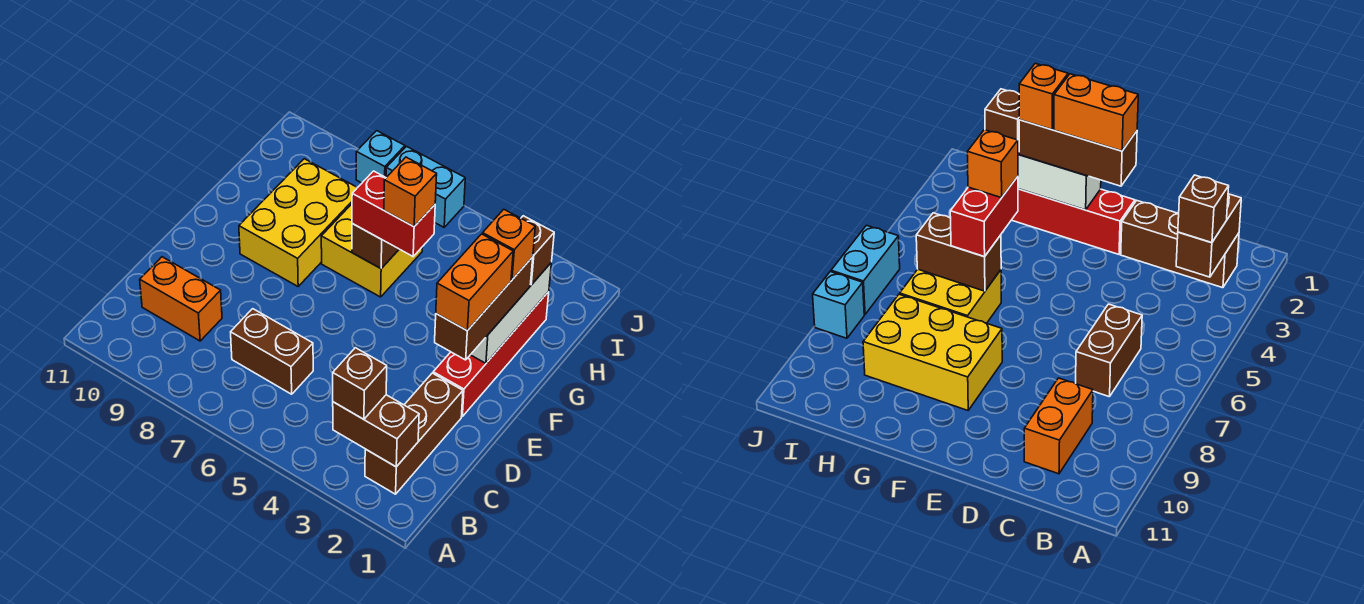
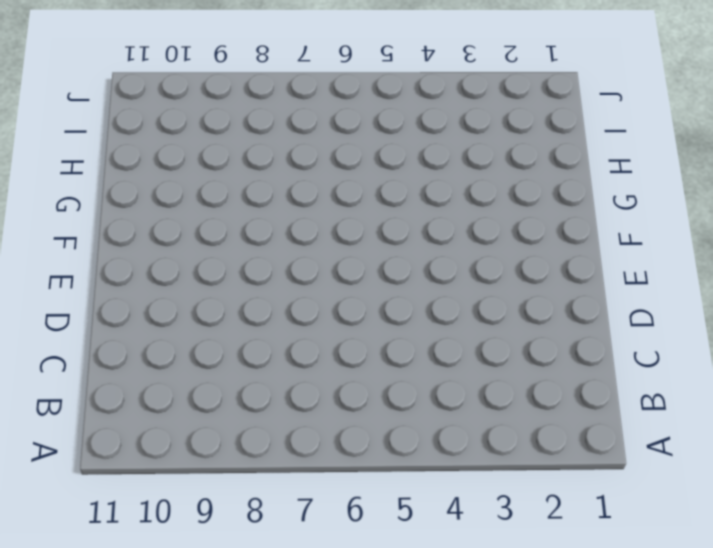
none -> brown brick B2:D2 level 1
none -> brown brick C6:C7 level 1
none -> orange brick C9:C10 level 1

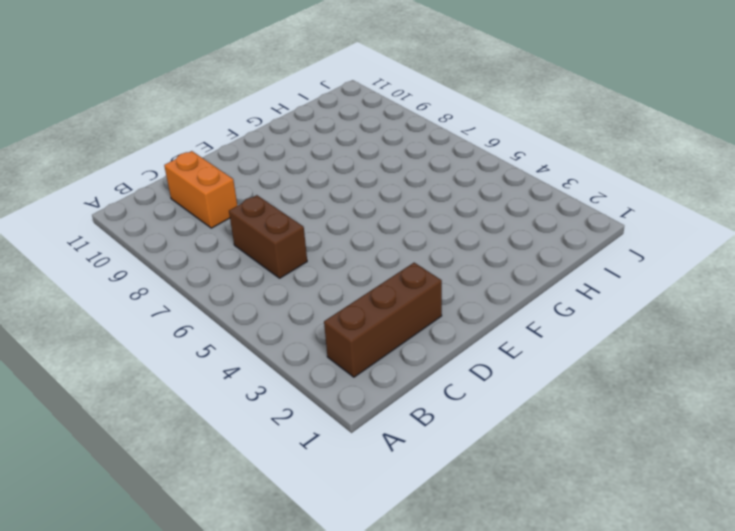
none -> red brick E2:H2 level 1
none -> yellow brick F8:H9 level 1
none -> yellow brick G6:H7 level 1

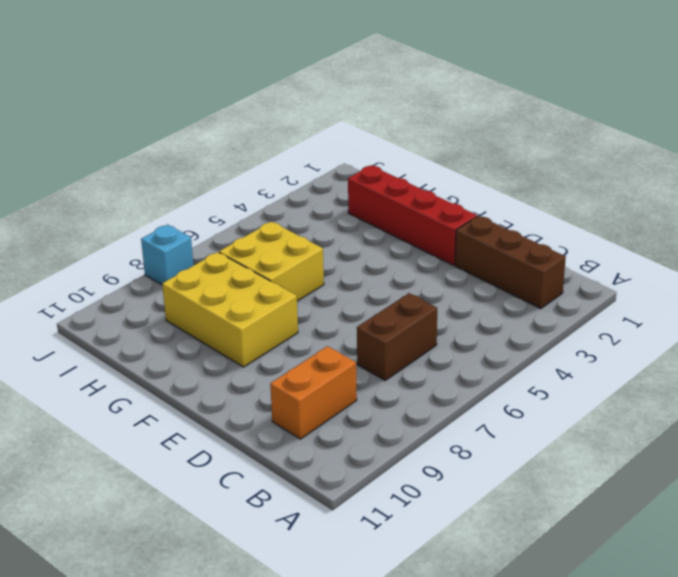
none -> cyan brick J6:J7 level 1
none -> brown brick B2:B3 level 2
none -> white brick F2:H2 level 2

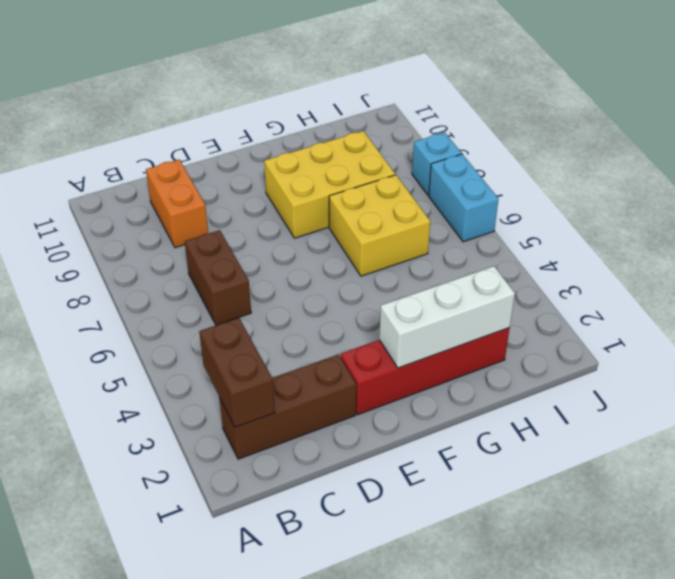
none -> brown brick G6:H6 level 2
none -> brown brick B3 level 3
none -> brown brick E2:G2 level 3

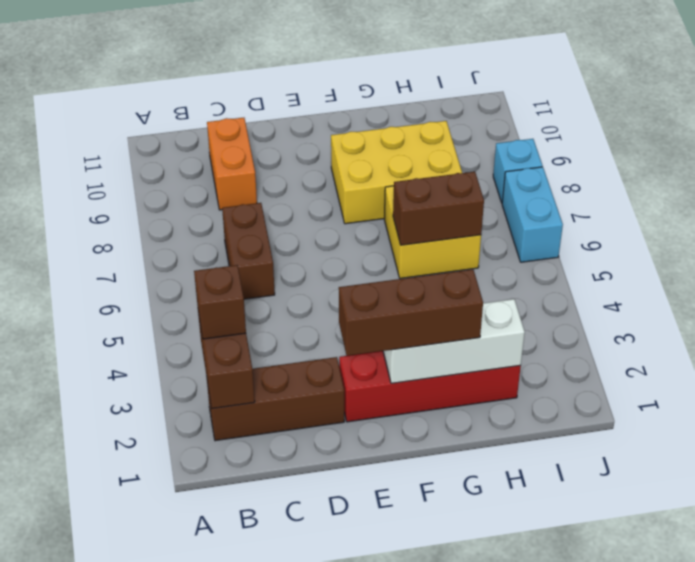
none -> red brick G5:G6 level 3
none -> brown brick H2 level 3
none -> orange brick E2:F2 level 4

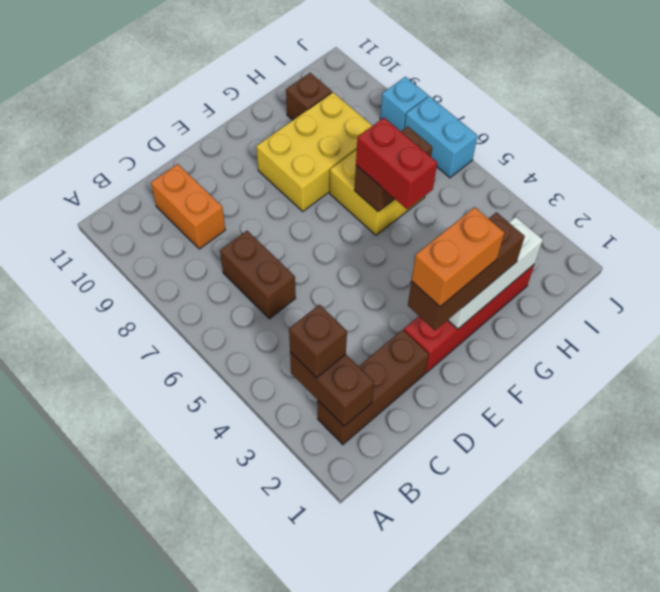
brown brick H10 level 1 -> brown brick H2 level 3
none -> orange brick G2 level 4
none -> orange brick G5 level 4

